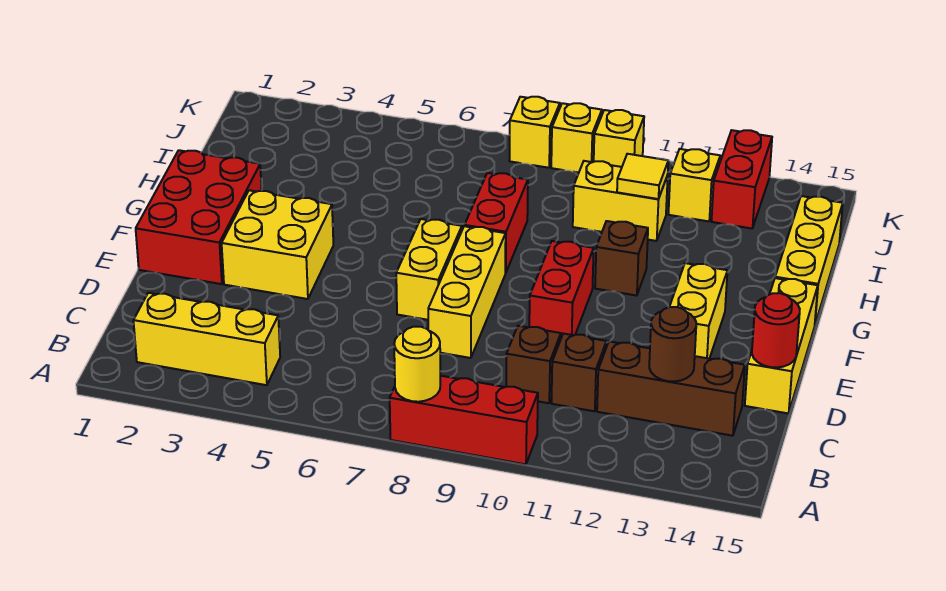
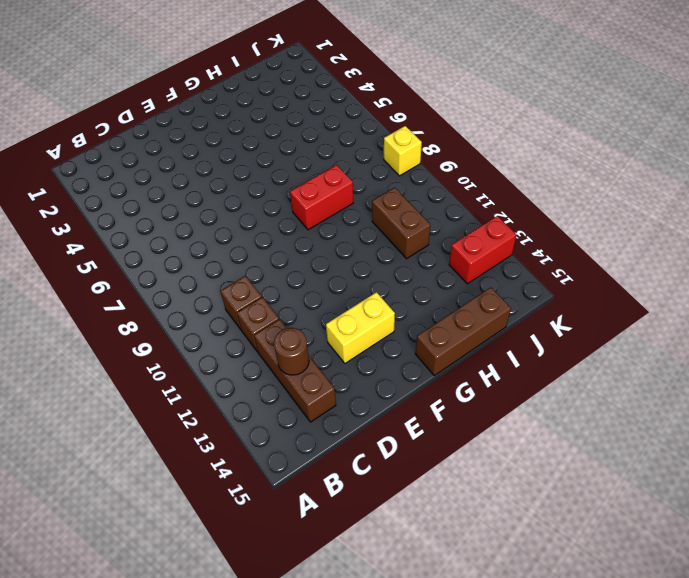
brown brick G15:I15 level 1 -> yellow brick G15:I15 level 1
brown brick I10:I11 level 1 -> yellow brick I10:I11 level 1
none -> red brick A8:A10 level 1
none -> yellow brick B2:B4 level 1
none -> yellow brick D8:F8 level 1

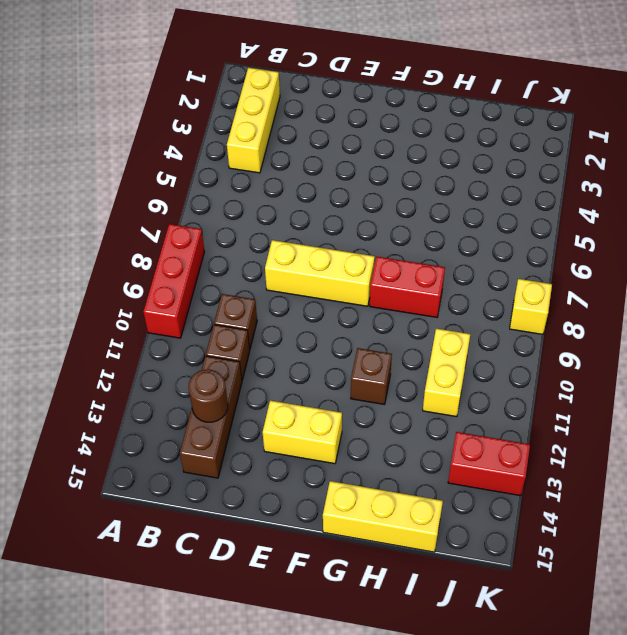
none -> yellow brick D15:F15 level 1
none -> red brick E1:G2 level 1
none -> yellow brick E3:F4 level 1

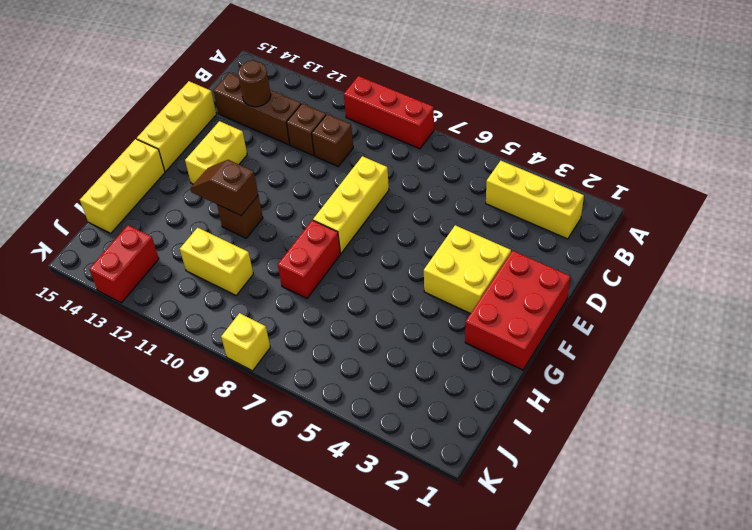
brown slope G11:G12 level 2 top 11 -> none
none -> yellow brick E7:F7 level 1
none -> red brick E10:F10 level 1
none -> yellow brick J12 level 1

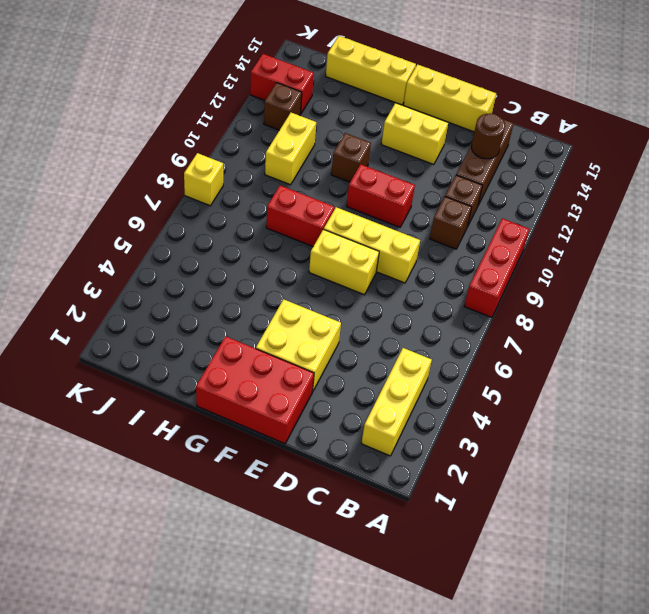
brown brick J12 level 1 -> yellow brick J12 level 1
none -> yellow brick K9 level 1
none -> yellow brick K10 level 1
none -> yellow round brick A8 level 2

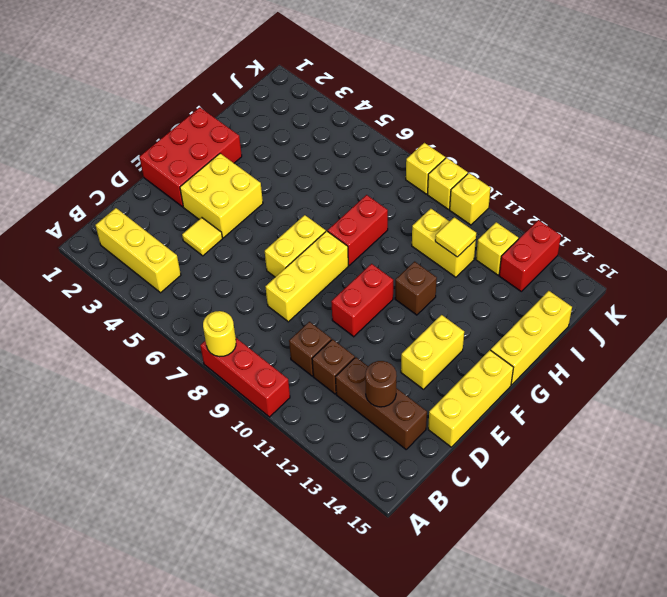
yellow tile D4 level 1 -> none
none -> red round brick D15 level 2

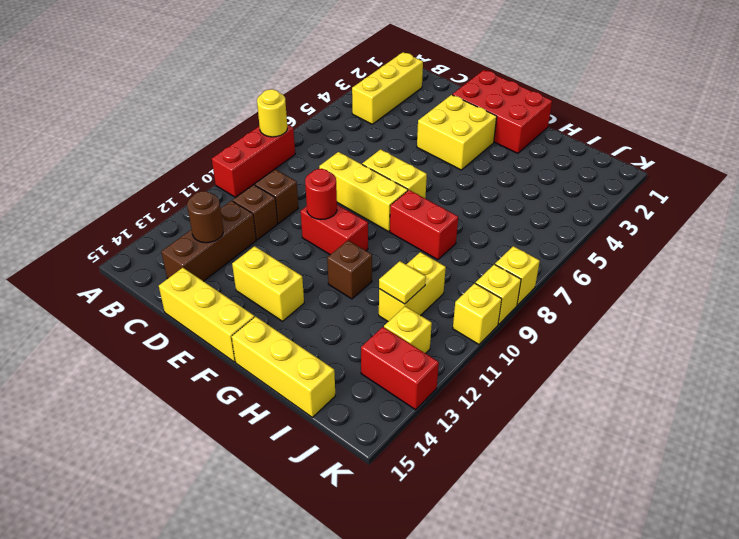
red round brick E10 level 2 -> red round brick D15 level 2

